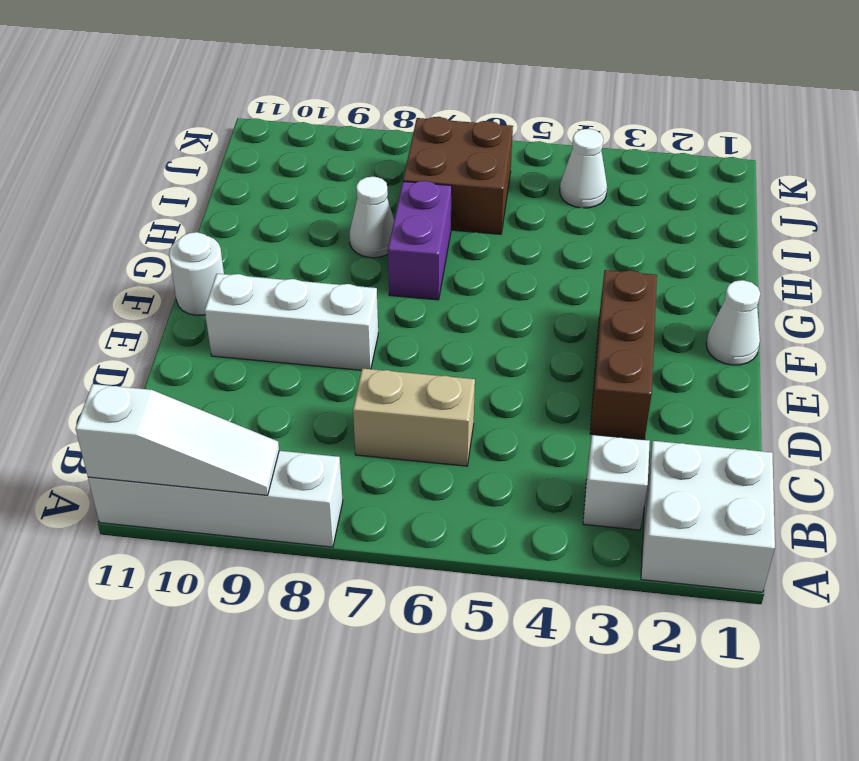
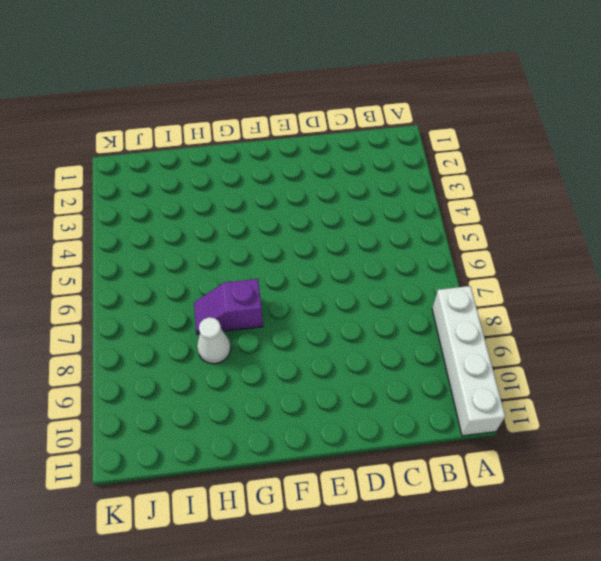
purple slope G7:H7 level 1 top G -> purple brick G7:H7 level 1
none -> white brick A1:B2 level 1
none -> white brick B3 level 1
none -> tan brick C6:C7 level 1

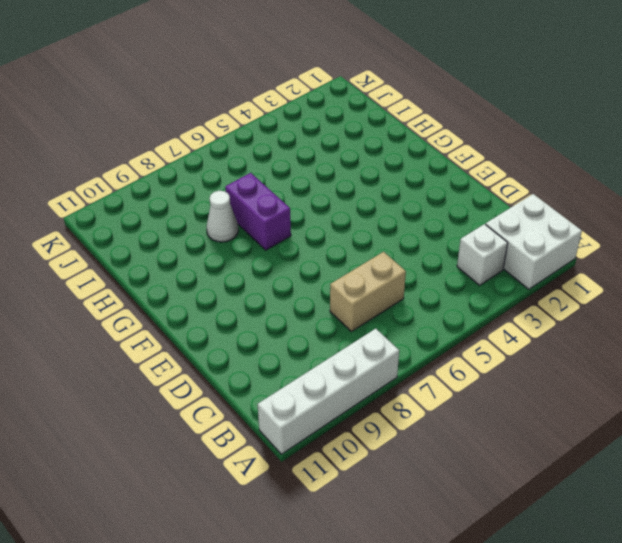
none -> brown brick D3:F3 level 1
none -> white brick E8:E10 level 1
none -> white cone F1 level 1

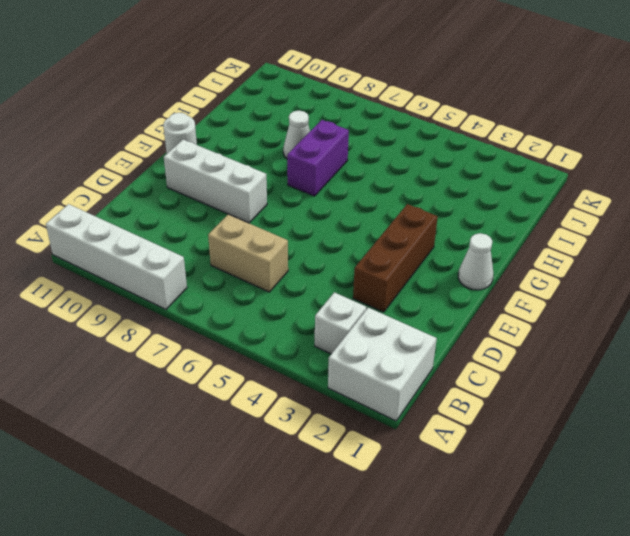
none -> brown brick I6:J7 level 1
none -> white cone J4 level 1
none -> white slope A9:A11 level 2 top 11

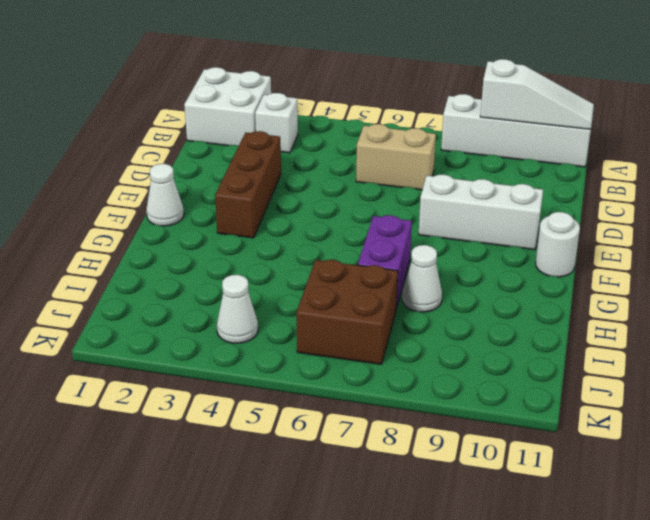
white slope A9:A11 level 2 top 9 -> white slope A9:A11 level 2 top 11

